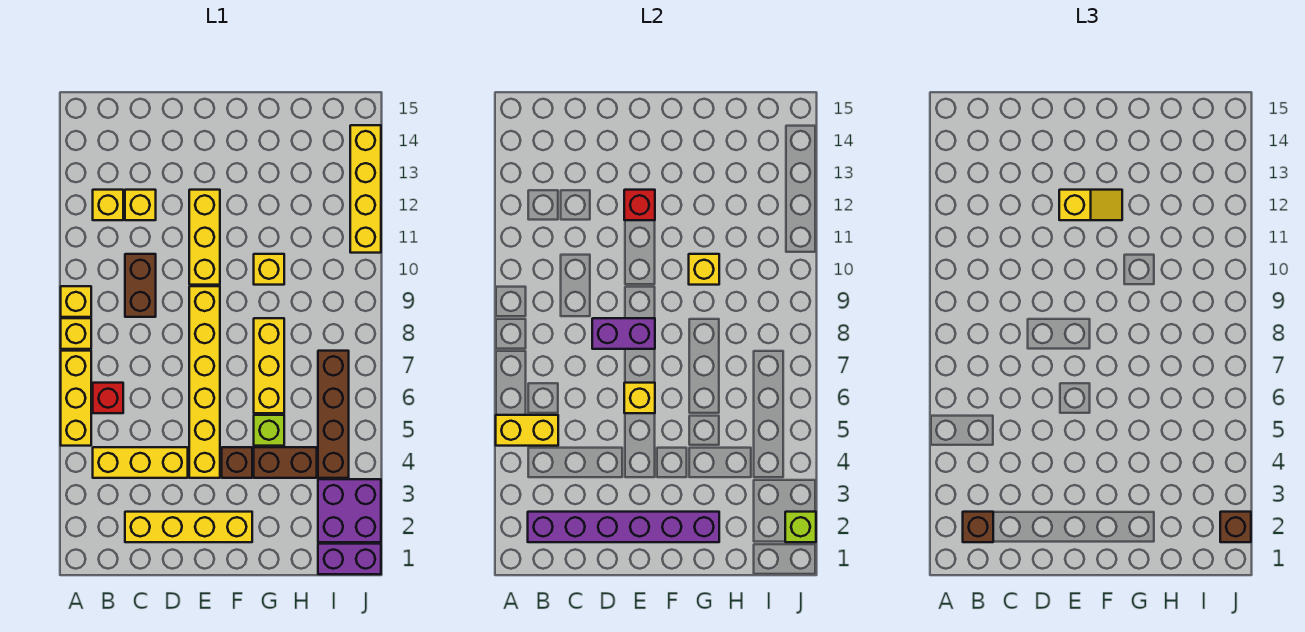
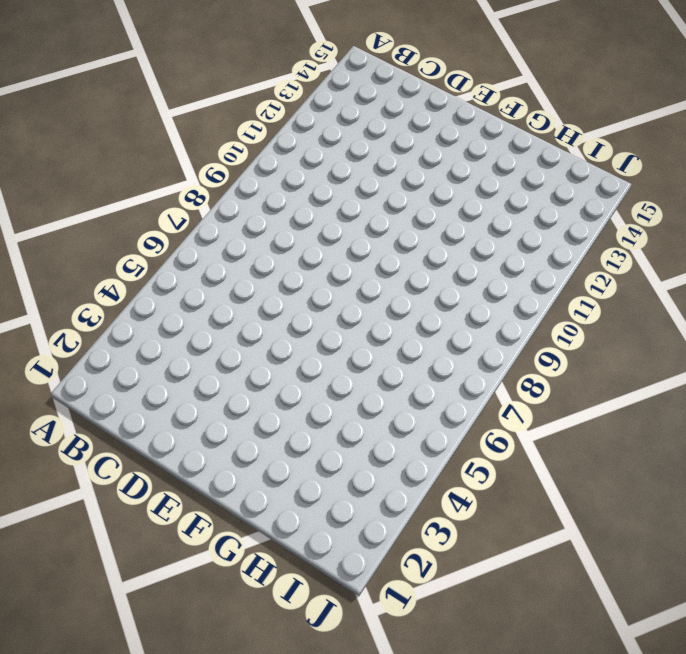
none -> yellow brick A5:A7 level 1
none -> yellow brick A8 level 1
none -> yellow brick A9 level 1
none -> yellow brick B4:D4 level 1

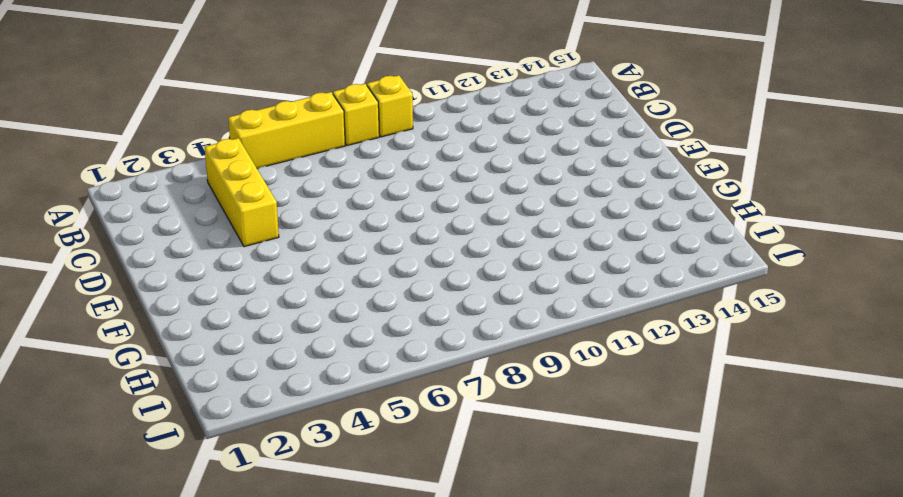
none -> red brick B6 level 1
none -> yellow brick B12 level 1
none -> yellow brick C2:F2 level 1
none -> brown brick C9:C10 level 1

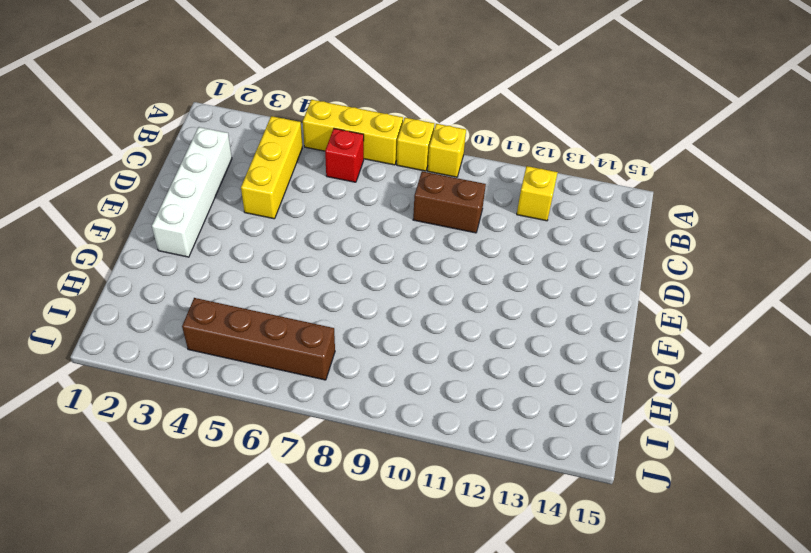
white brick C2:F2 level 1 -> yellow brick C2:F2 level 1
none -> yellow brick C12 level 1
none -> yellow brick E4:E9 level 1
none -> yellow brick E10:E12 level 1
none -> brown brick F4 level 1

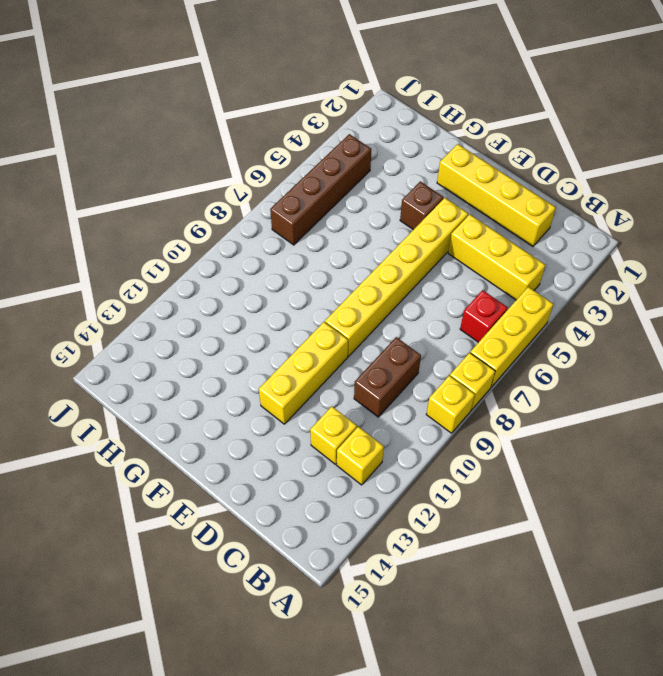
none -> brown brick G4:H4 level 1
none -> lime brick G5 level 1
none -> yellow brick G6:G8 level 1
none -> yellow brick G10 level 1

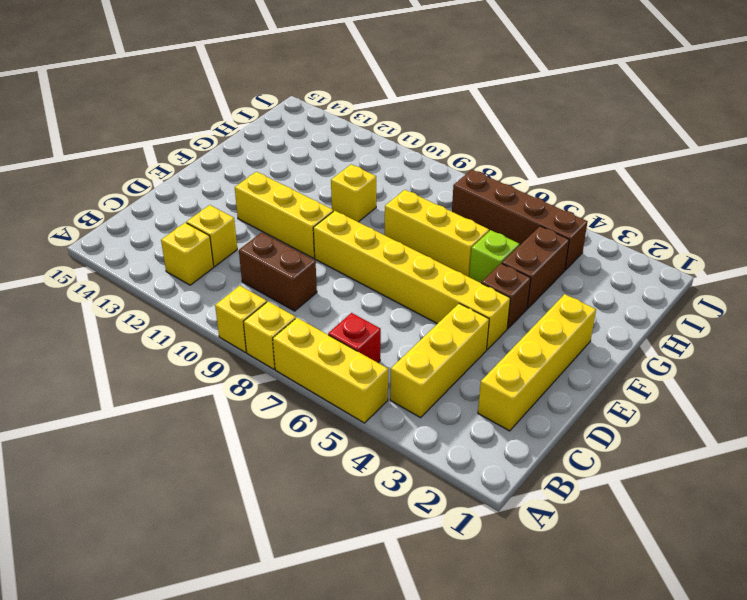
none -> purple brick I1:J1 level 1
none -> purple brick I2:J3 level 1
none -> yellow brick J11:J14 level 1
none -> yellow brick A5:B5 level 2

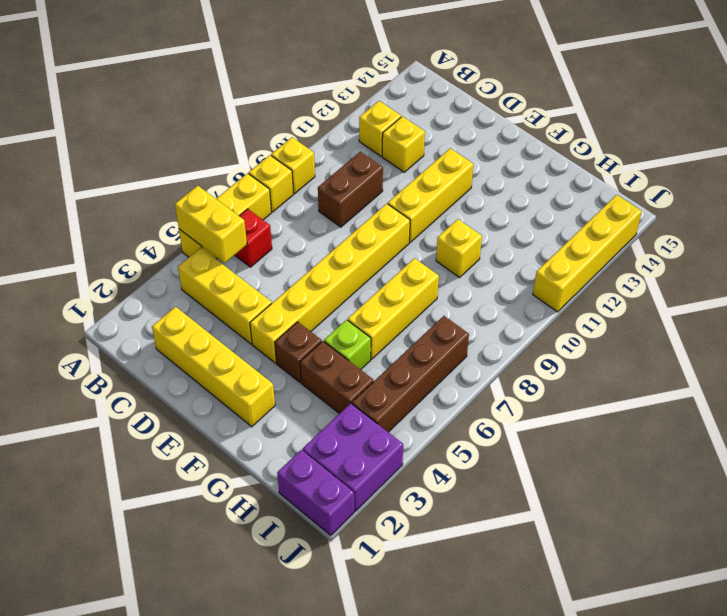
none -> purple brick B2:G2 level 2
none -> purple brick D8:E8 level 2
none -> yellow brick E6 level 2
none -> red brick E12 level 2

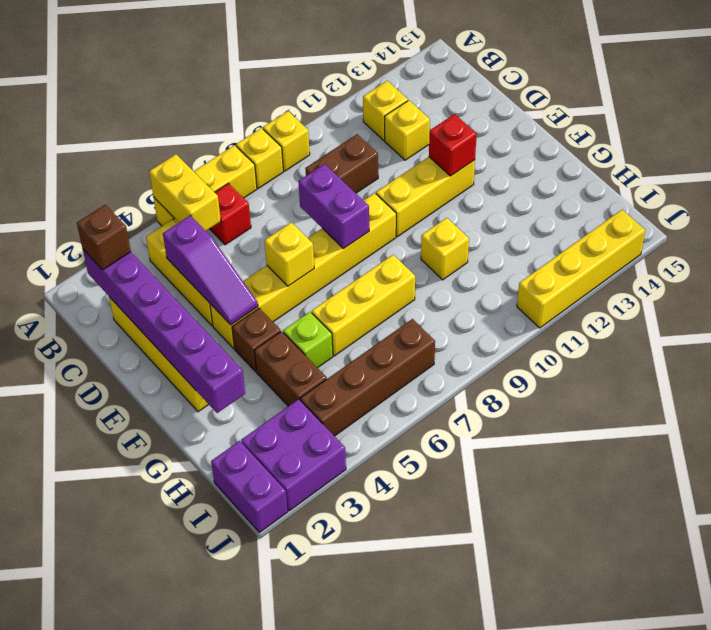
purple slope C4:E4 level 2 top C -> none
none -> yellow brick G10 level 2
none -> lime brick J2 level 2
none -> yellow slope E12:F12 level 3 top E
none -> brown brick J2 level 3

